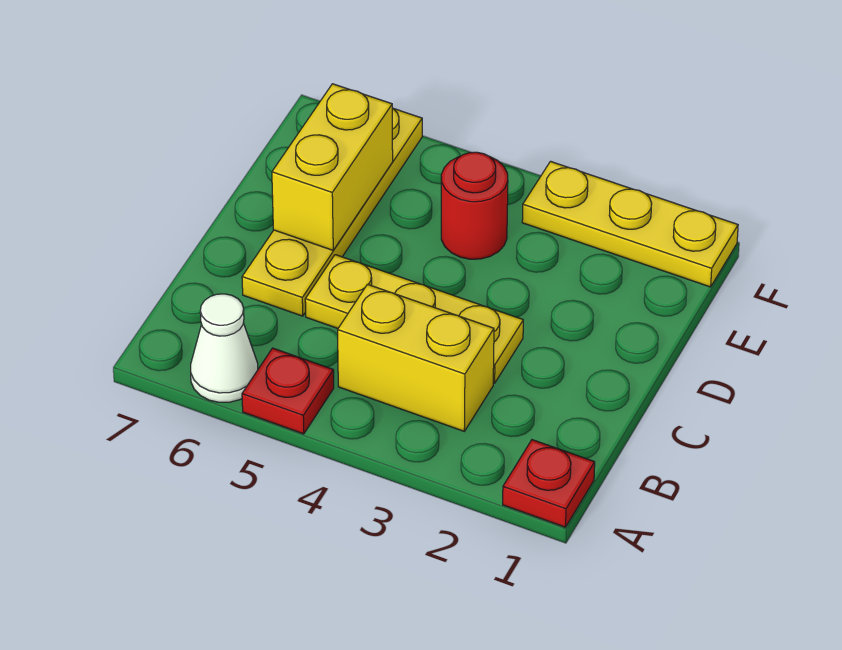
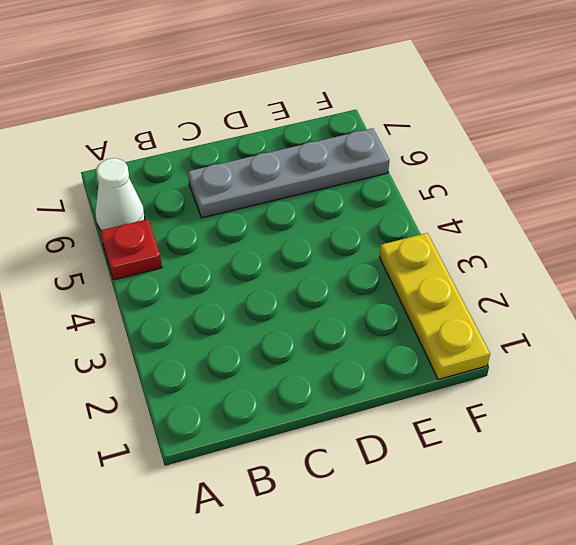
grey plate C6:F6 level 1 -> yellow plate C6:F6 level 1
none -> red plate A1 level 1
none -> yellow brick B3:B4 level 1

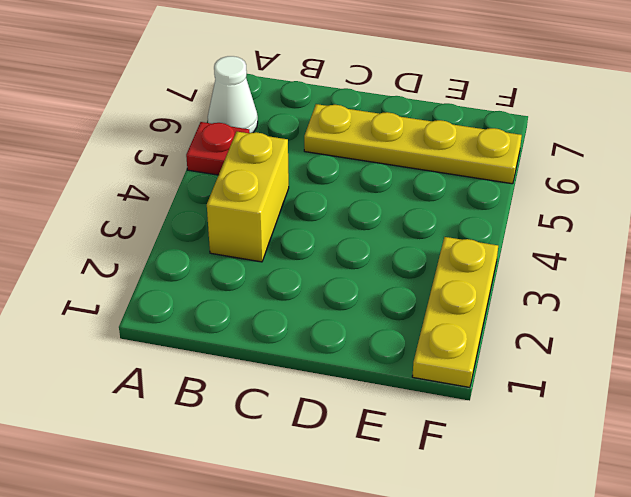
none -> red plate A1 level 1
none -> yellow plate C3:C5 level 1

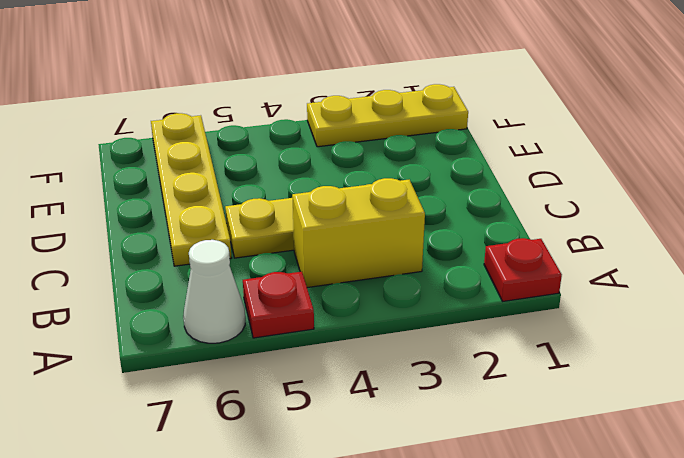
none -> red round brick E4 level 1
none -> yellow brick D6:E6 level 2

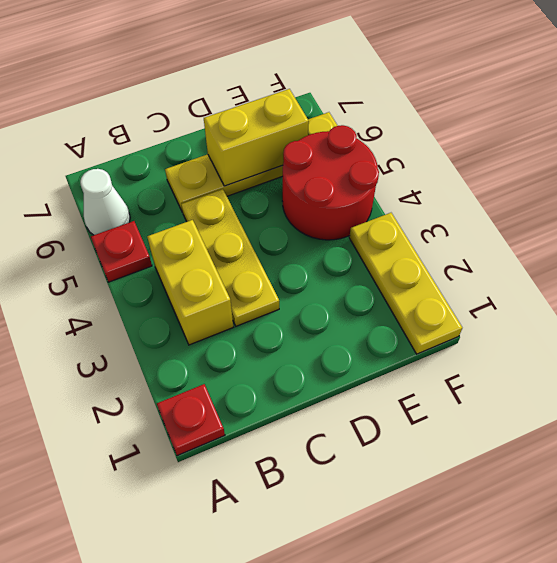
red round brick E4:F5 level 1 -> red round brick E4 level 1

